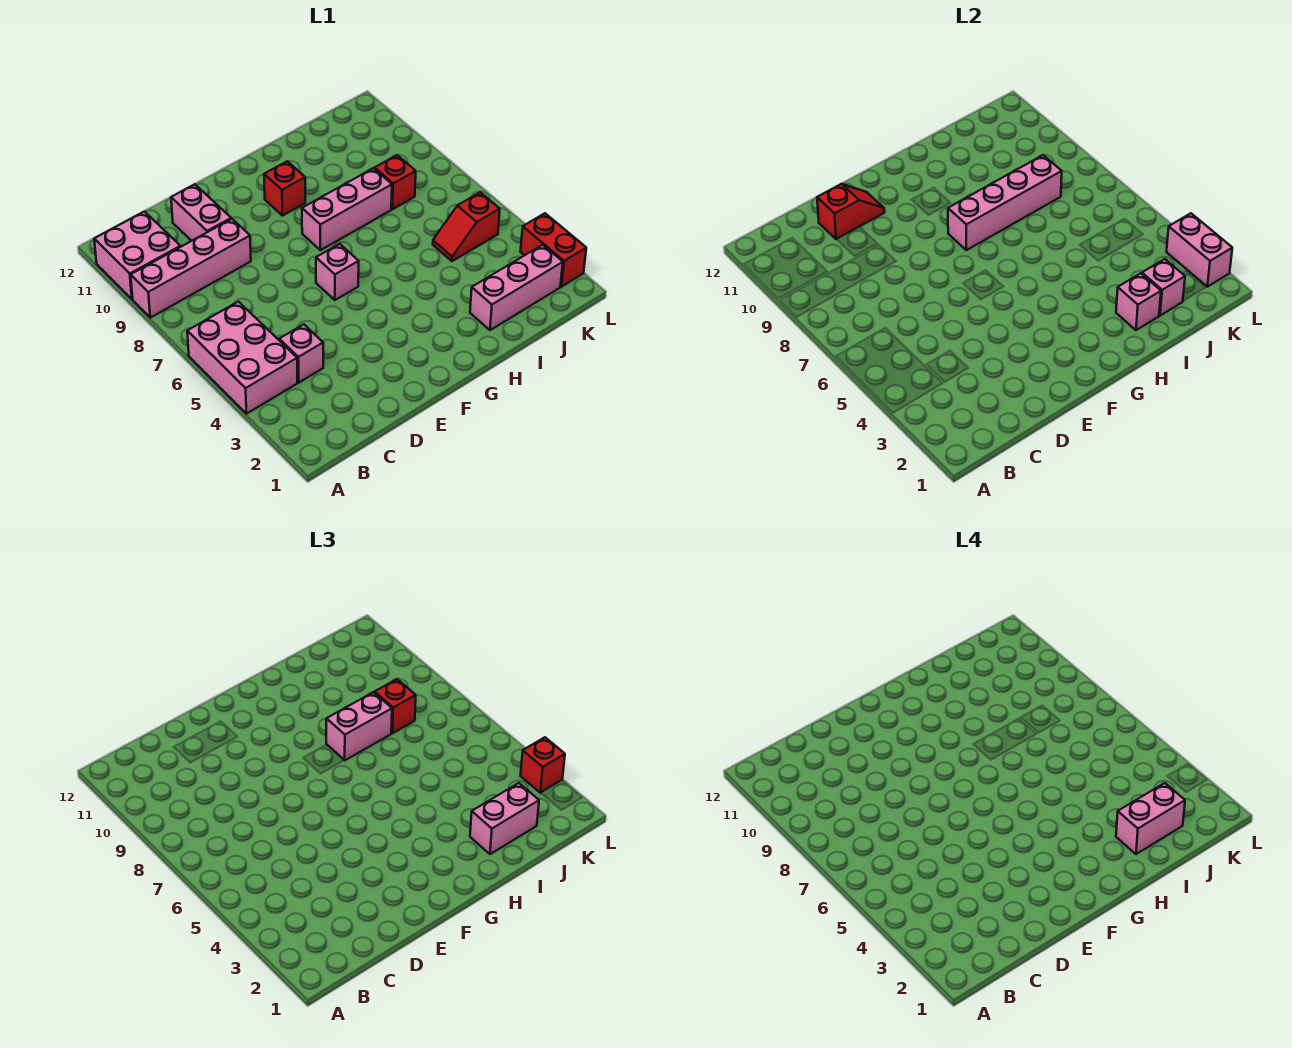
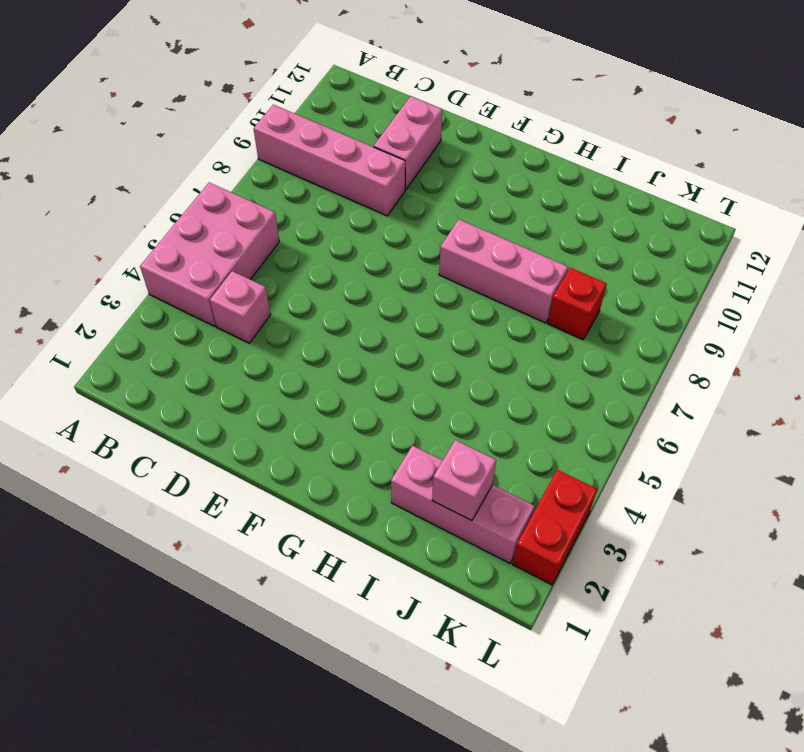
none -> pink brick A10:B11 level 1
none -> pink brick F6 level 1
none -> red brick G10 level 1

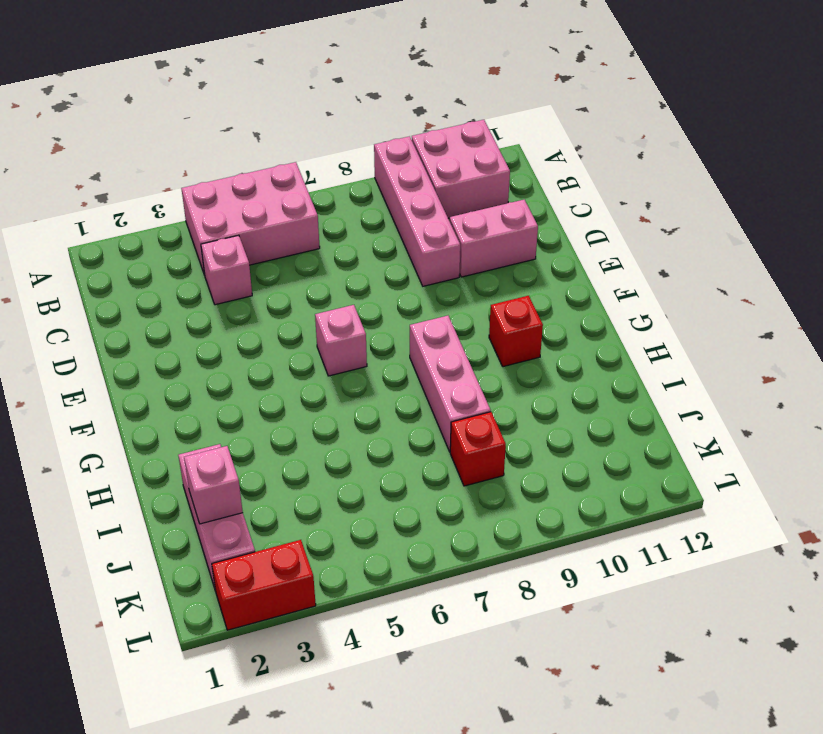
none -> red slope J5:K5 level 1 top K
none -> red slope D11:E11 level 2 top D
none -> pink brick G8:J8 level 2

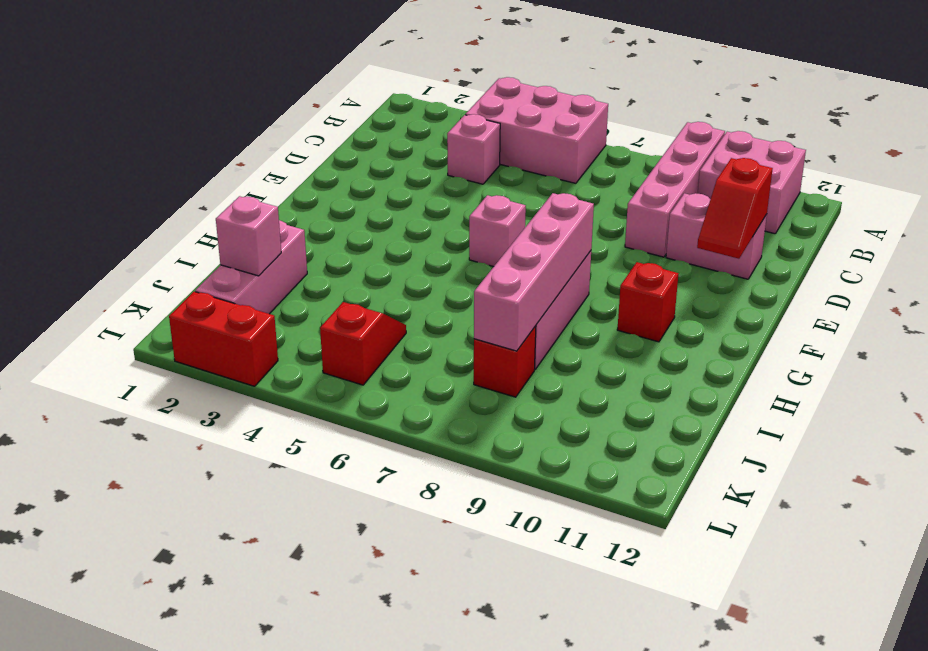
none -> pink brick I2 level 2
none -> pink brick L2:L3 level 2
none -> pink brick H8:I8 level 3

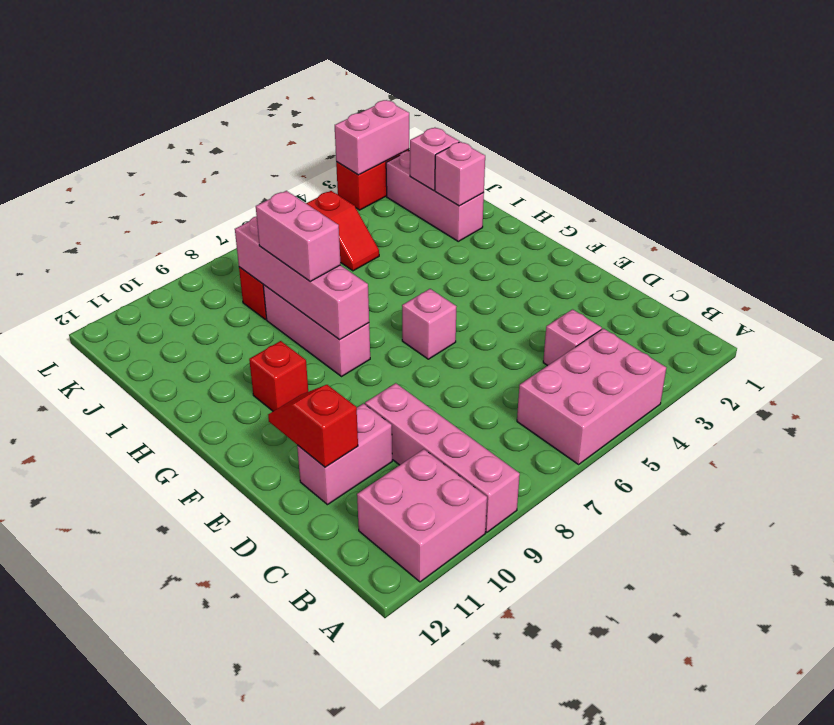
none -> pink brick I2:J2 level 3
none -> red brick J8 level 3
none -> red brick L3 level 3

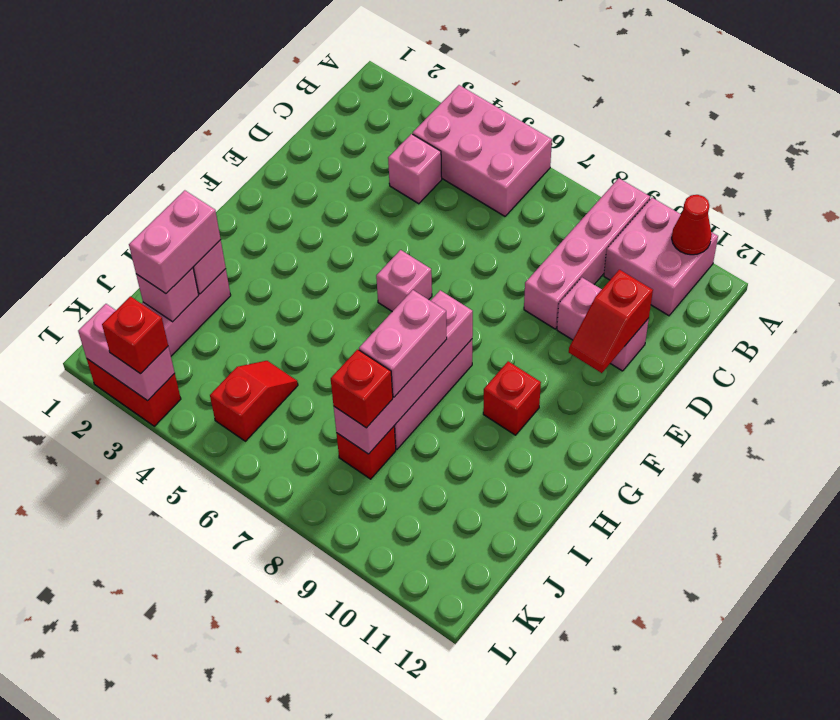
red cone A11 level 2 -> none
none -> pink brick I2:J2 level 4

